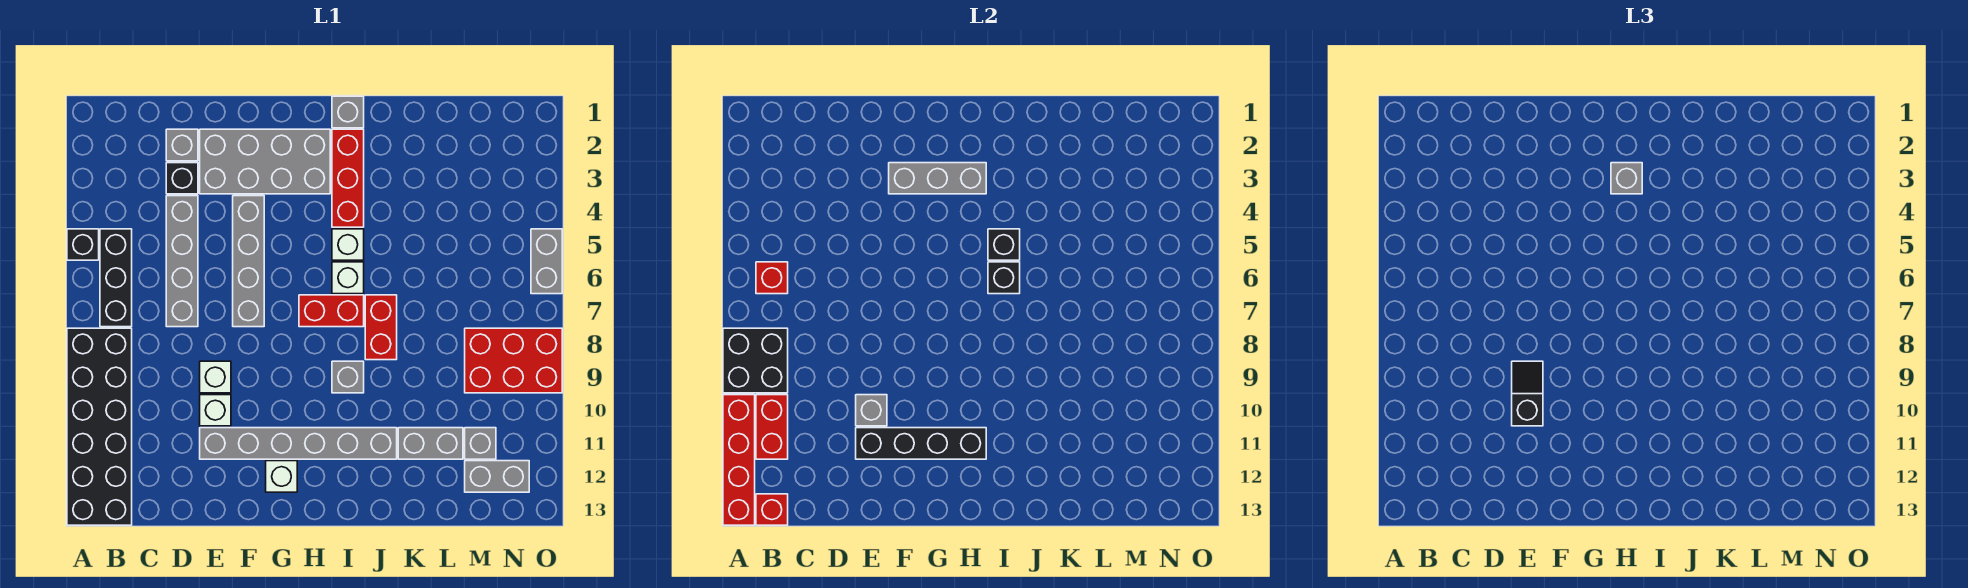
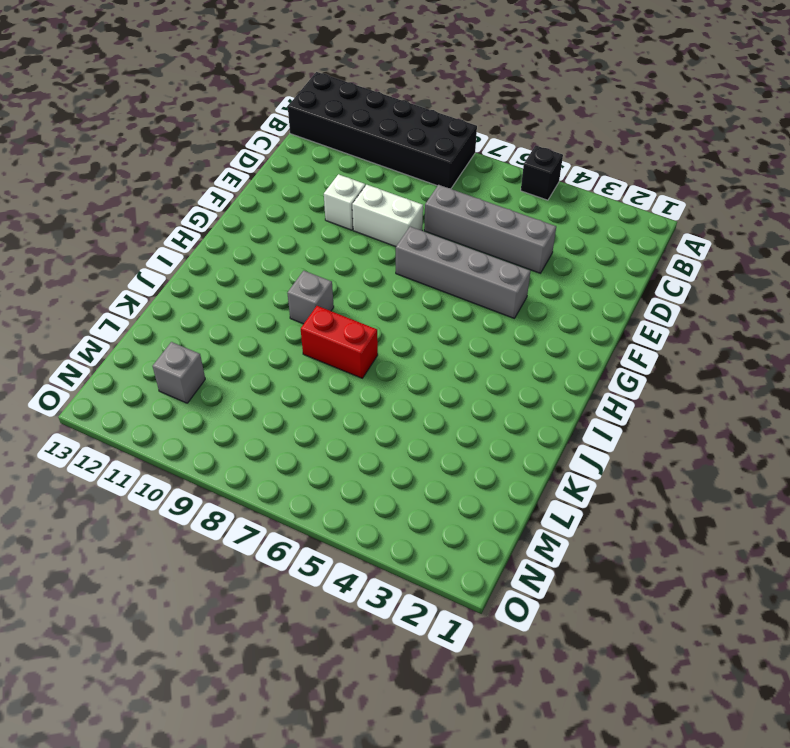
white brick E8:E9 level 1 -> white brick E9 level 1
none -> black brick B5:B7 level 1
none -> grey brick D2 level 1
none -> black brick D3 level 1
none -> grey brick E2:H3 level 1

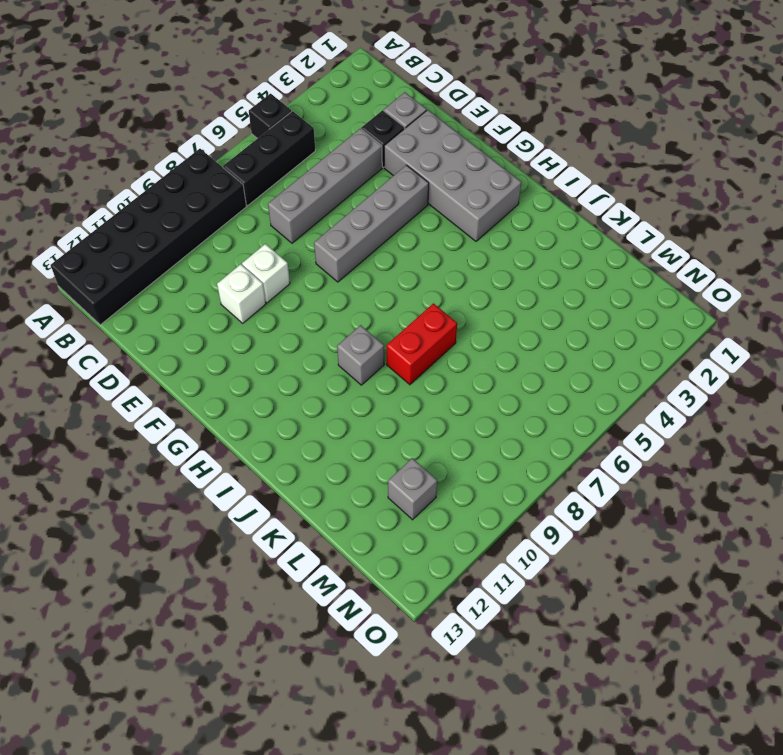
none -> grey brick E11:J11 level 1
none -> white brick G12 level 1
none -> red brick H7:I7 level 1
none -> grey brick I1 level 1

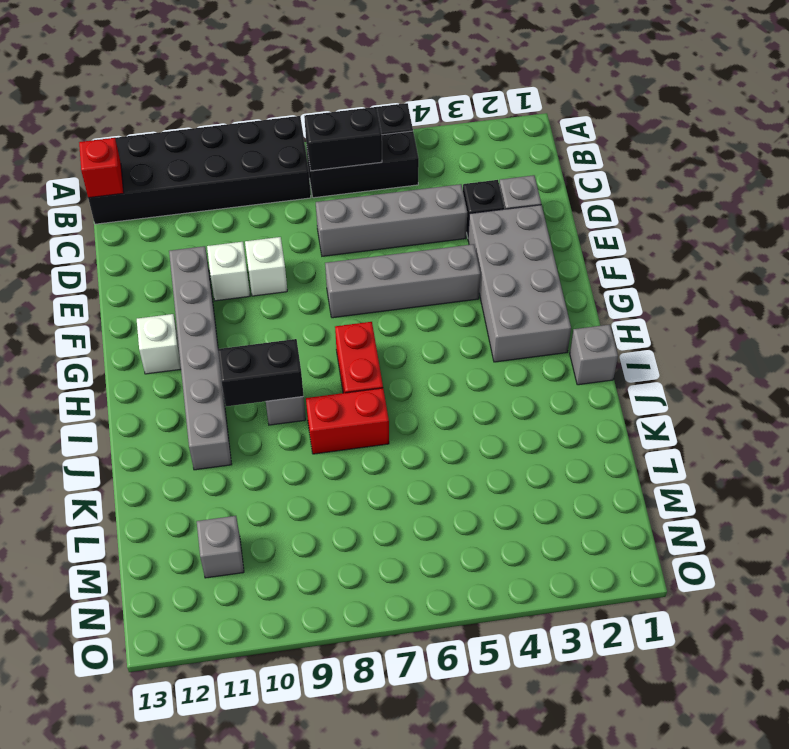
black brick B6:B7 level 2 -> red brick B6 level 2
black brick I9:I10 level 2 -> none
none -> red brick I2:I4 level 1
none -> white brick I5 level 1
none -> white brick I6 level 1
none -> grey brick K11:L11 level 1

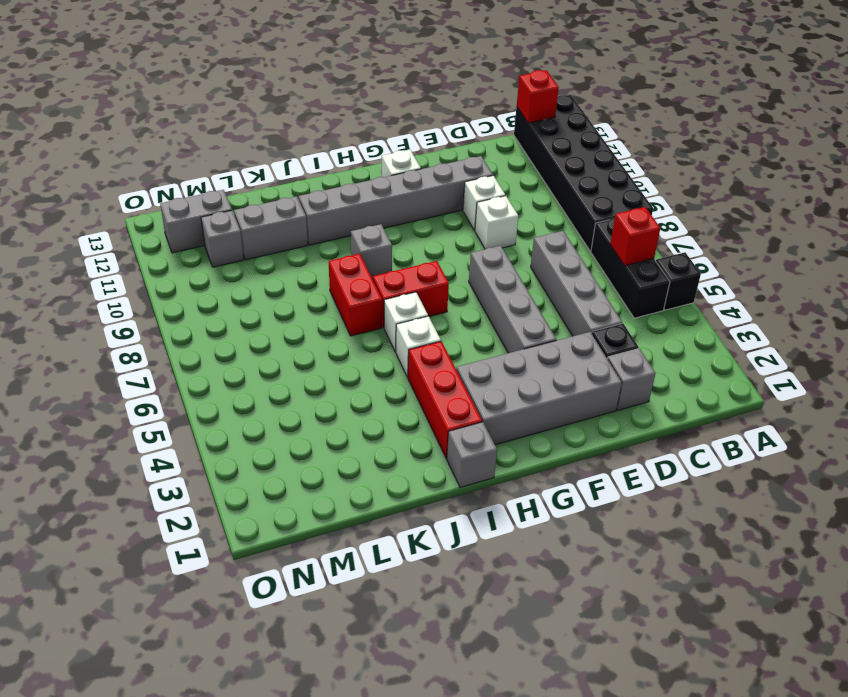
none -> red brick M8:O9 level 1
none -> grey brick O5:O6 level 1
none -> black brick A8:B9 level 2
none -> red brick A10:A13 level 2

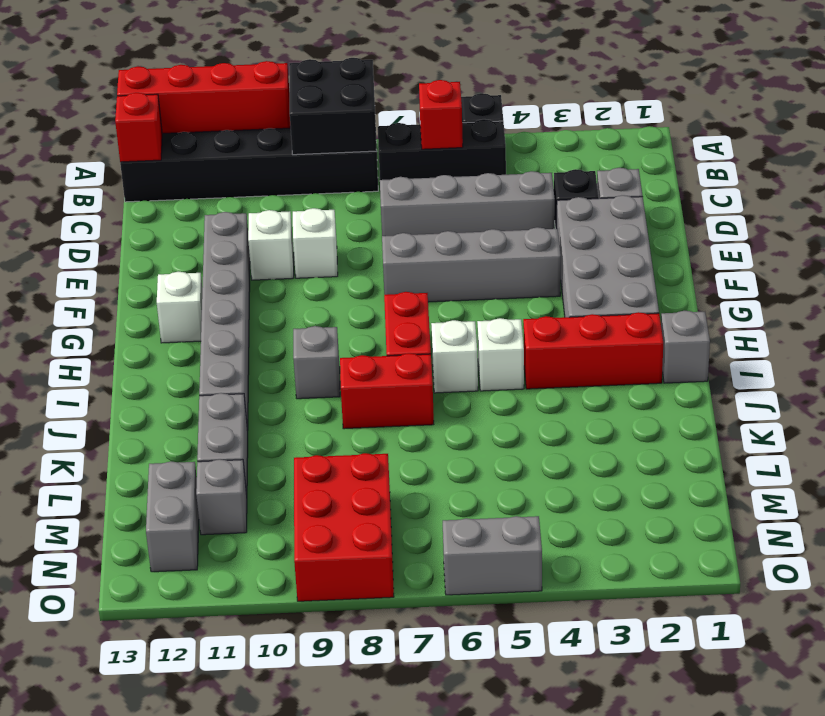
none -> red brick B10:B11 level 2
none -> grey brick E10 level 2
none -> black brick E11:H11 level 2
none -> grey brick F3:H3 level 2

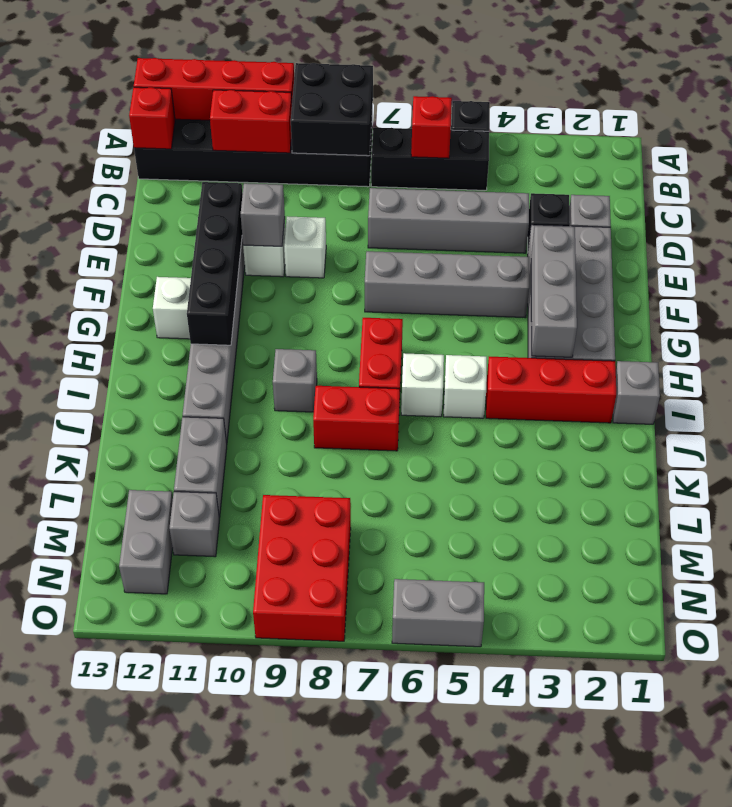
none -> black brick I5 level 2
none -> black brick I6 level 2
none -> black slope E9:E10 level 3 top 10
none -> grey brick H3 level 3

